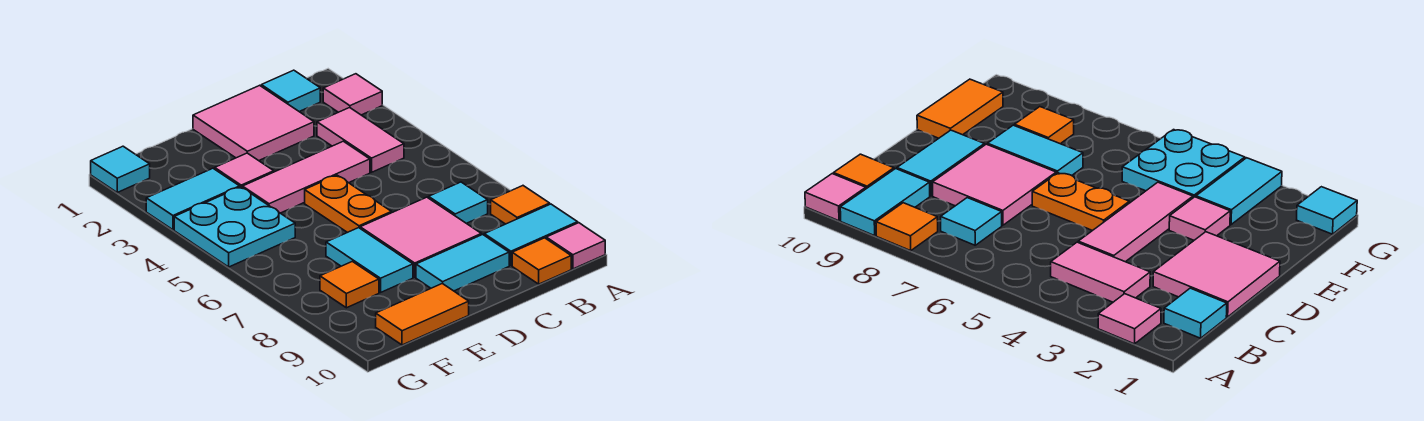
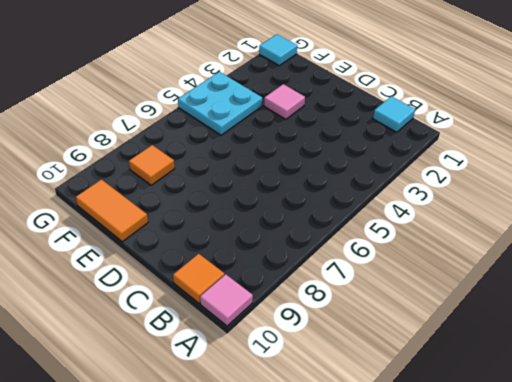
none -> pink tile A2 level 1
none -> orange tile A8 level 1
none -> cyan tile A9:B9 level 1

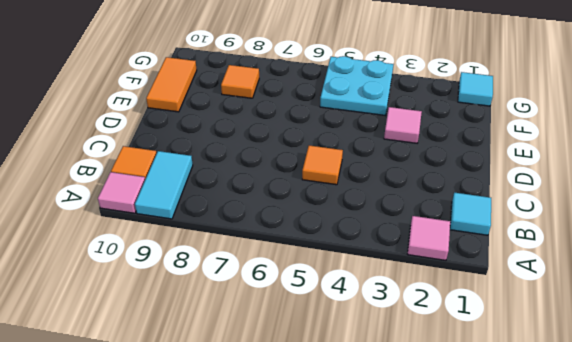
orange tile C5 level 1 -> orange tile A8 level 1
none -> pink tile B3:B4 level 1
none -> cyan tile B7 level 1
none -> pink tile C1:D2 level 1

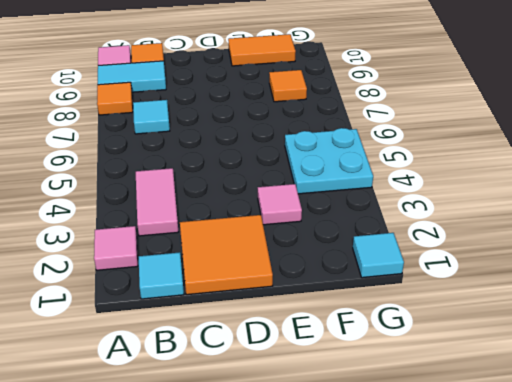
orange tile C1:D2 level 1 -> pink tile C1:D2 level 1
none -> pink tile C4:E4 level 1
none -> pink tile C7:D8 level 1
none -> cyan tile C9:D9 level 1

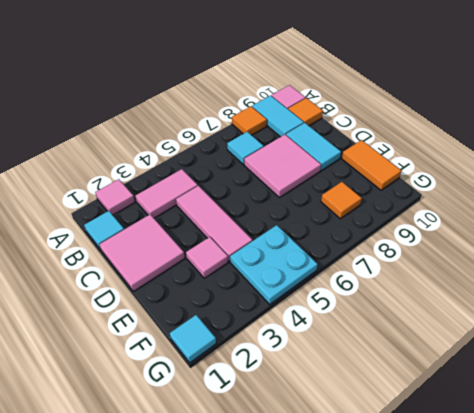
none -> orange plate D5:D6 level 1
none -> cyan tile E7:E8 level 1
none -> cyan tile F3:G3 level 1

